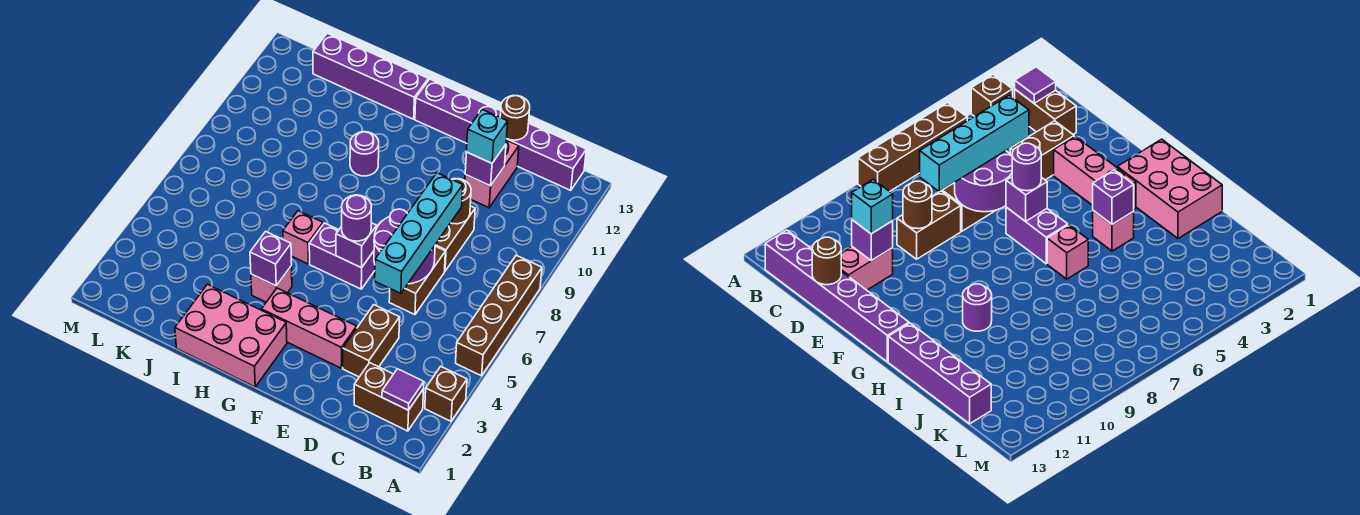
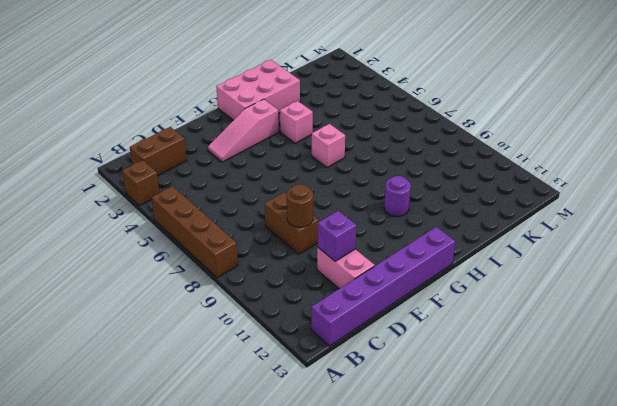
pink slope E3:G3 level 1 top G -> pink brick E3:G3 level 1
none -> brown brick D3:D4 level 1
none -> brown brick D6:D7 level 1
none -> purple brick F6:G6 level 1

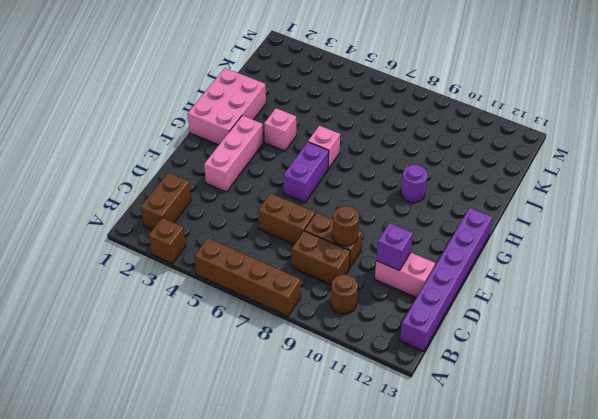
brown round brick B10 level 1 -> brown round brick D13 level 2
brown brick C8:C9 level 1 -> brown brick D3:D4 level 1
none -> purple brick H13:K13 level 1
none -> purple tile B2 level 2
none -> purple round brick D6:E7 level 2

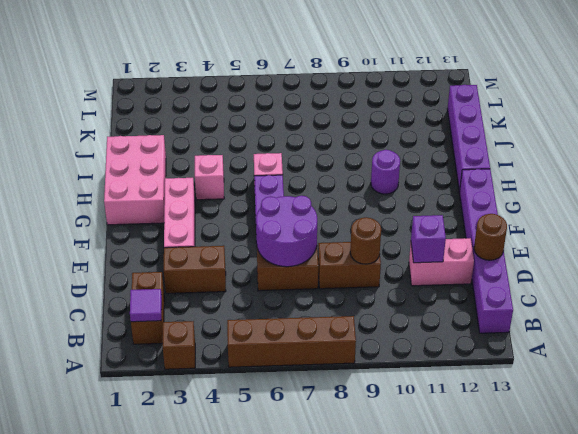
none -> purple brick F6 level 2
none -> purple brick H4 level 2
none -> cyan brick D5:D8 level 3

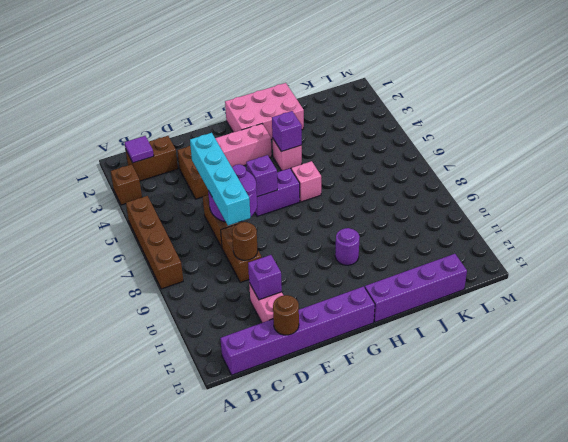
none -> cyan brick D11 level 3
none -> purple round brick F6 level 3

